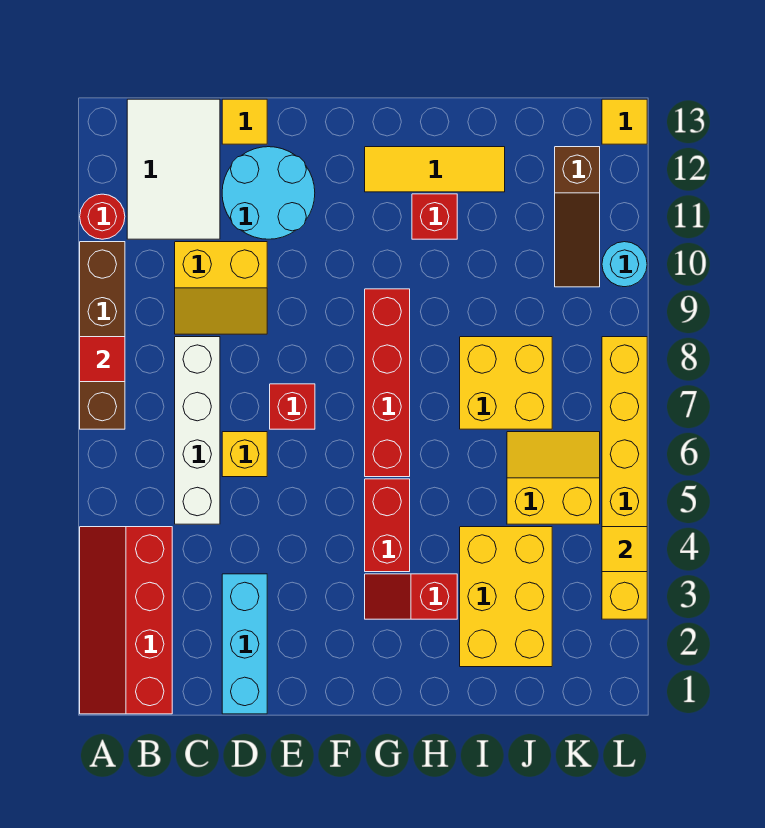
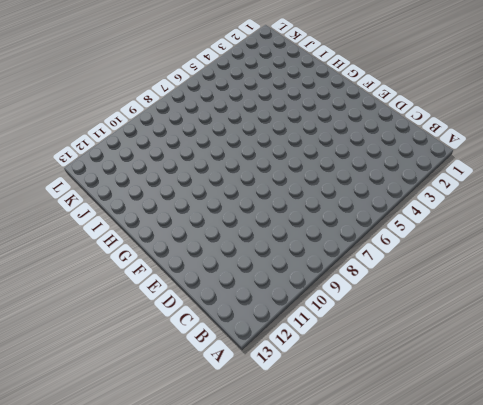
none -> red slope A1:B4 level 1 top B
none -> brown brick A7:A10 level 1
none -> red round brick A11 level 1

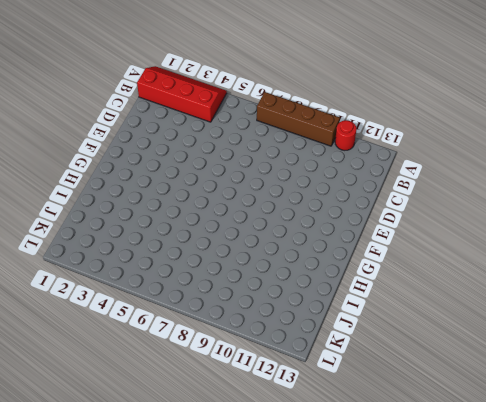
none -> white tile B11:C13 level 1
none -> white brick C5:C8 level 1
none -> yellow slope C9:D10 level 1 top 10

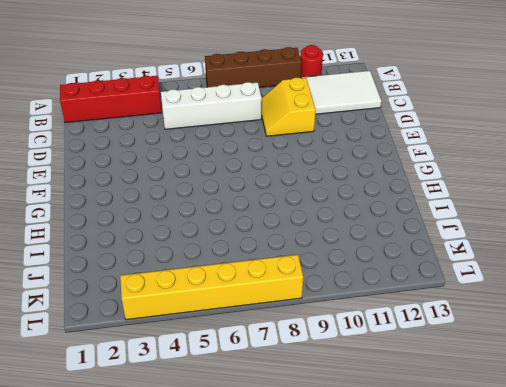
none -> cyan brick D1:D3 level 1
none -> yellow brick D6 level 1
none -> cyan round brick D11:E12 level 1

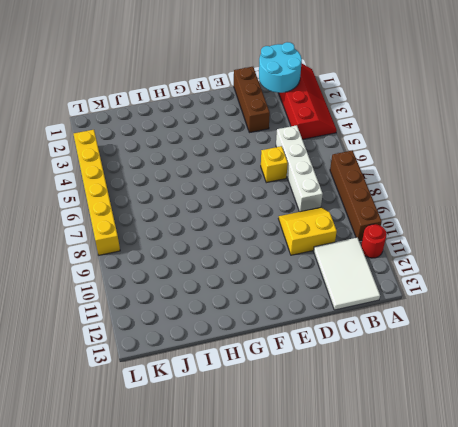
cyan round brick B1:C2 level 2 -> cyan round brick D11:E12 level 1
brown brick D1:D3 level 1 -> cyan brick D1:D3 level 1
none -> yellow tile D13 level 1
none -> red brick E7 level 1
none -> red slope G3:H3 level 1 top H

